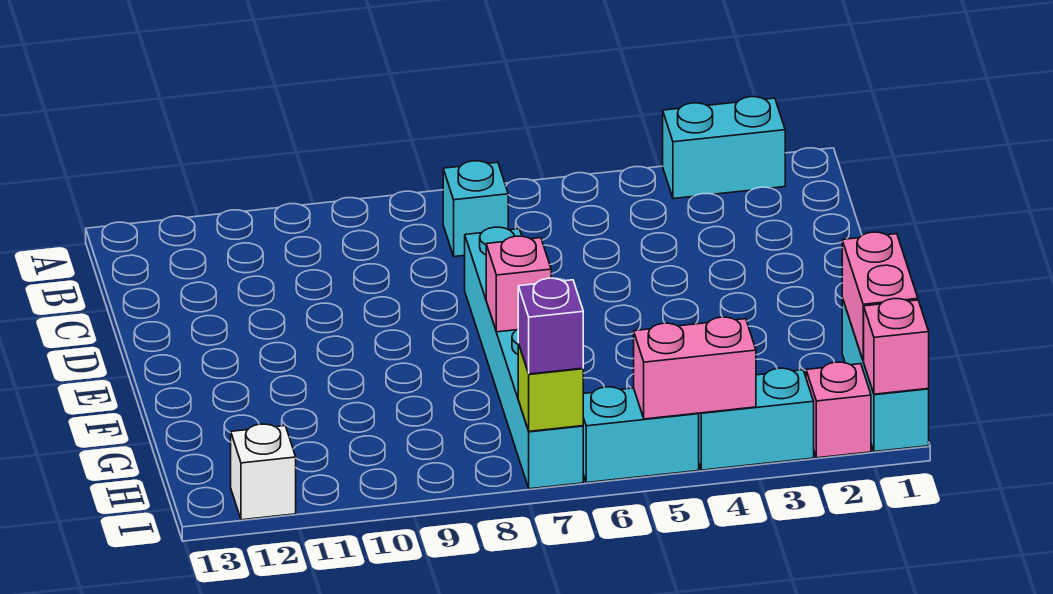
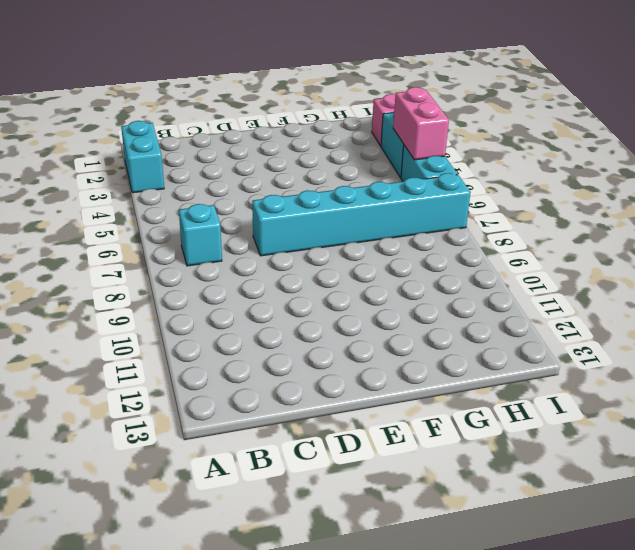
none -> cyan brick G1:I1 level 1
none -> white brick I12 level 1
none -> pink brick F7 level 2

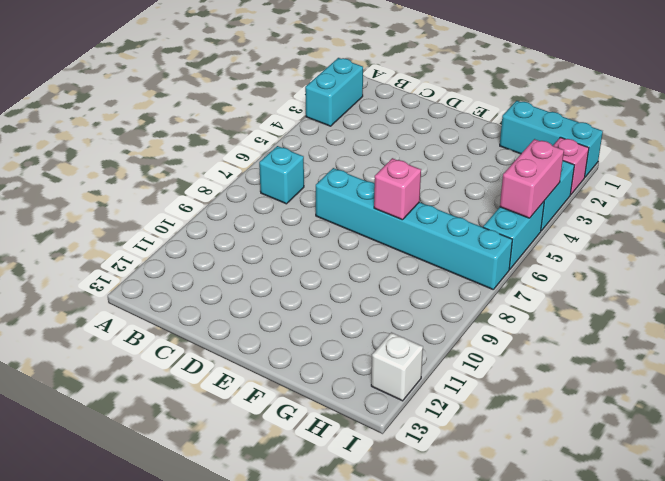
none -> pink brick G1:H1 level 2
none -> pink brick I1 level 2
none -> lime brick I7 level 2

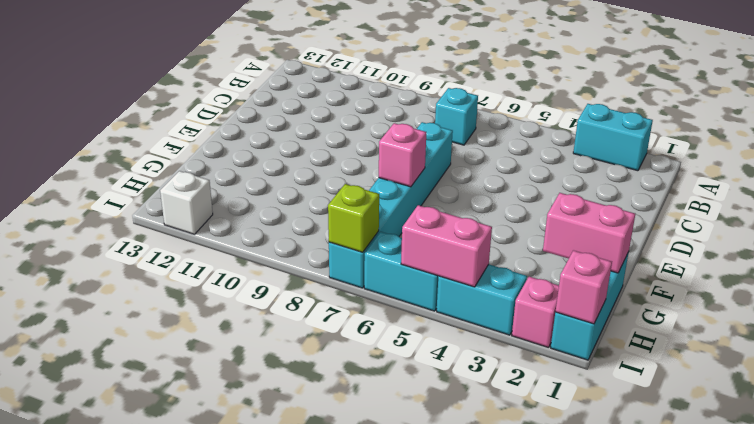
pink brick G1:G2 level 2 -> pink brick G1:H1 level 2
none -> purple brick I7 level 3

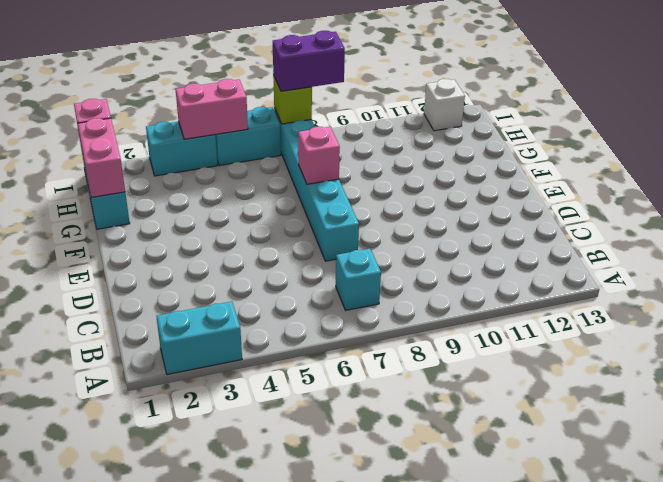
purple brick I7:I8 level 3 -> purple brick I7 level 3
none -> pink brick I2 level 1

